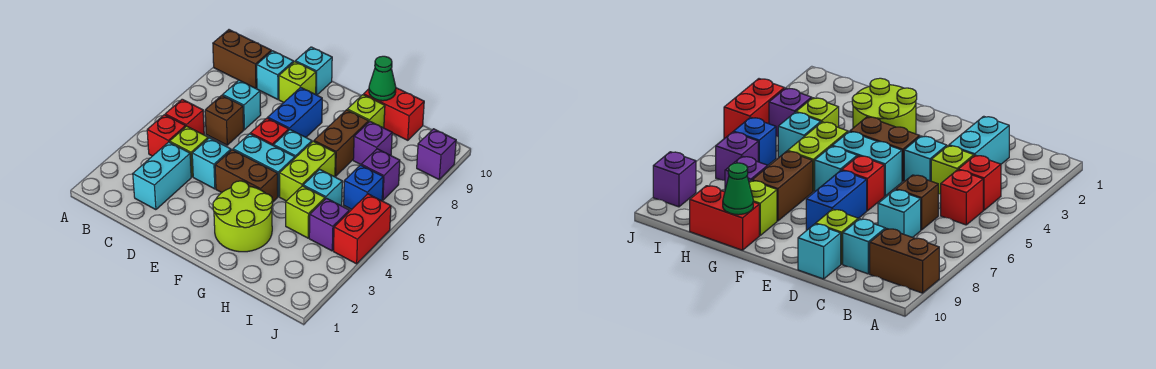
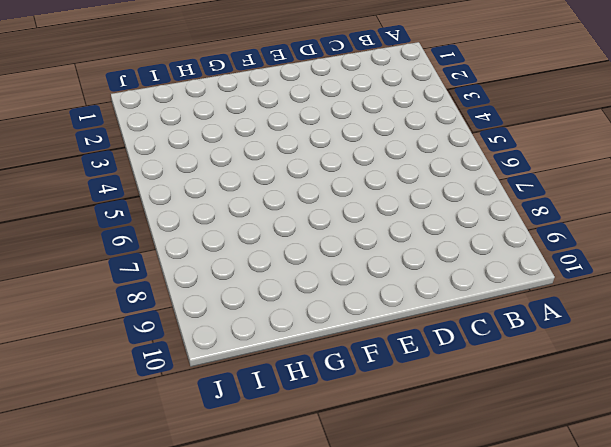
none -> brown brick A9:B9 level 1
none -> red brick B4 level 1
none -> red brick B5 level 1
none -> cyan brick C2:C3 level 1

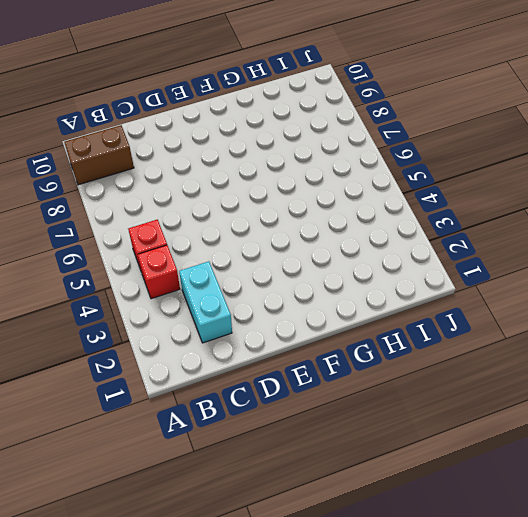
none -> lime brick C4 level 1
none -> brown brick C6 level 1
none -> cyan brick C7 level 1
none -> cyan brick C9 level 1

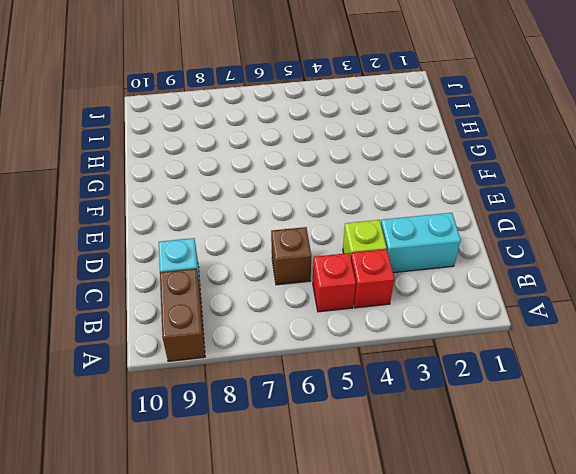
none -> cyan brick C7 level 1
none -> cyan brick D4 level 1
none -> lime brick D9 level 1
none -> cyan brick D10 level 1

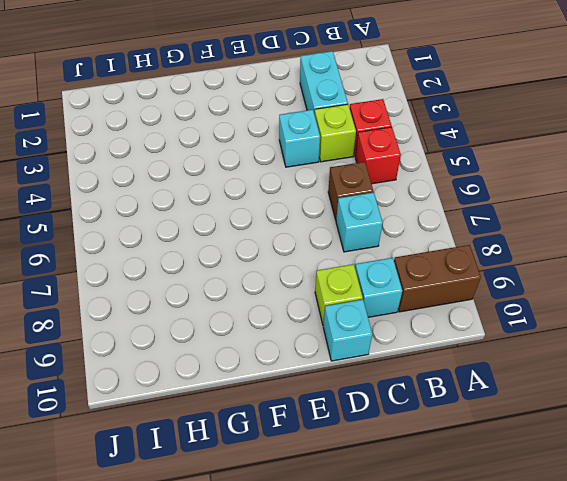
none -> brown brick E4:F4 level 1
none -> cyan brick E5:F5 level 1
none -> red brick E6 level 1
none -> blue brick E7:E8 level 1

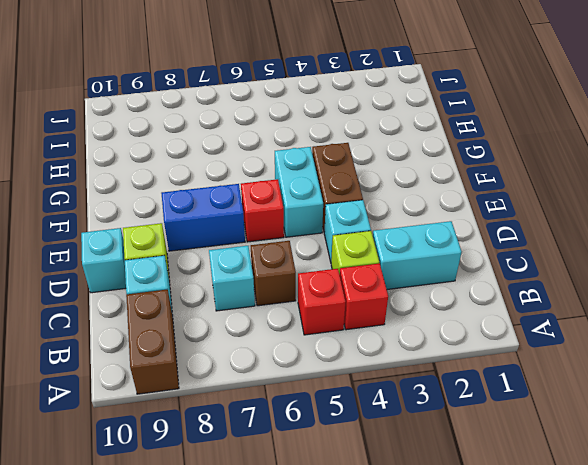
none -> lime round brick F2:G3 level 1
none -> cyan brick F6 level 1
none -> lime brick G5:G6 level 1
none -> brown brick G7:G8 level 1

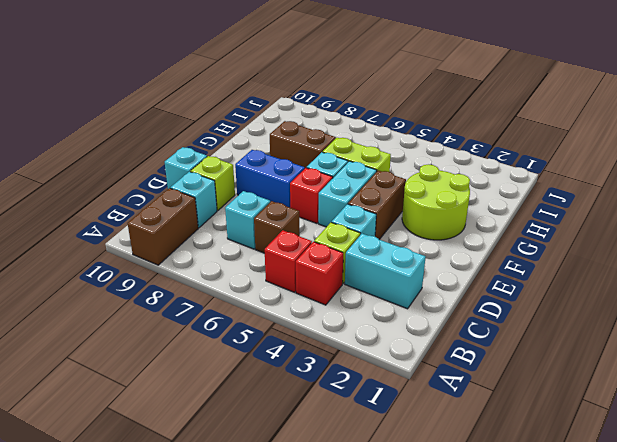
none -> lime brick G9 level 1
none -> red brick G10:H10 level 1
none -> lime brick H4 level 1
none -> cyan brick H5 level 1

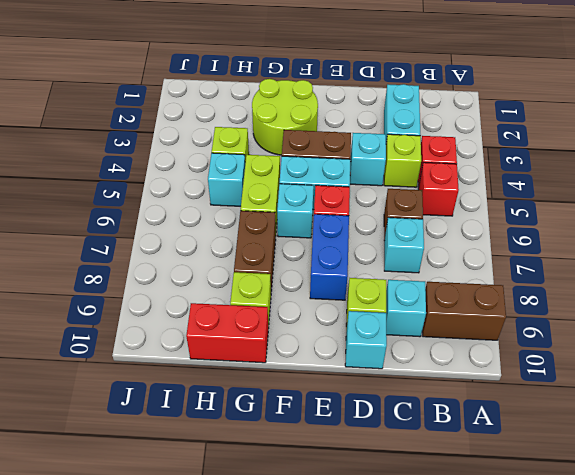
none -> purple brick H8 level 1
none -> purple brick I4 level 1
none -> blue brick I6 level 1
none -> purple brick I7 level 1

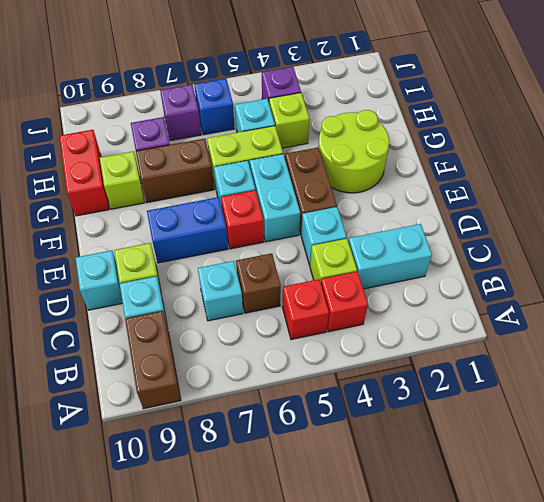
none -> red brick J4:J5 level 1
none -> purple brick J9 level 1
none -> green cone G10 level 2

